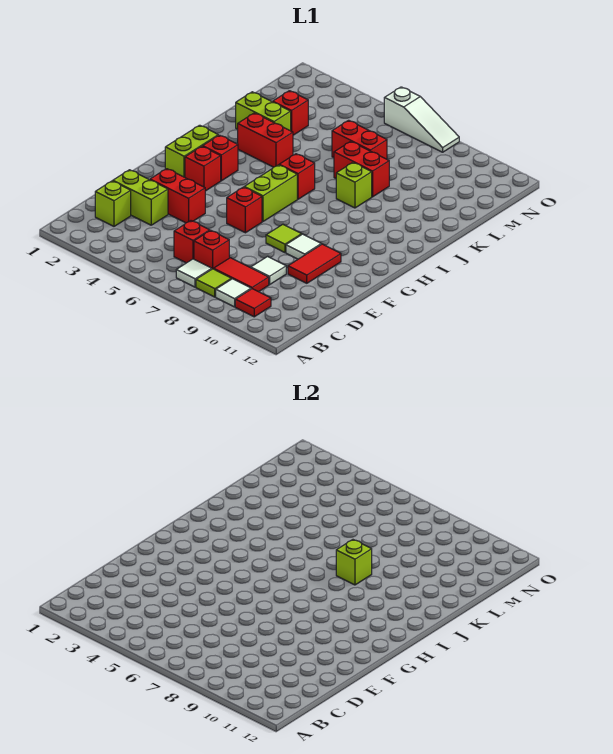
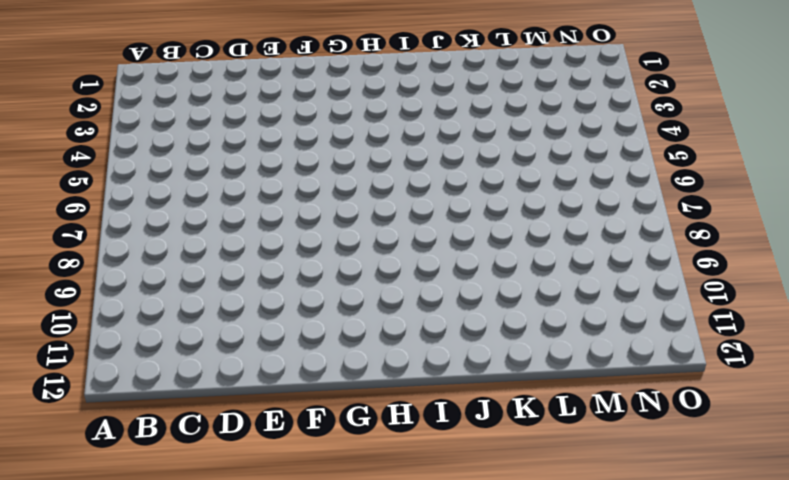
none -> white tile B7 level 1
none -> lime tile B8 level 1
none -> white tile B9 level 1

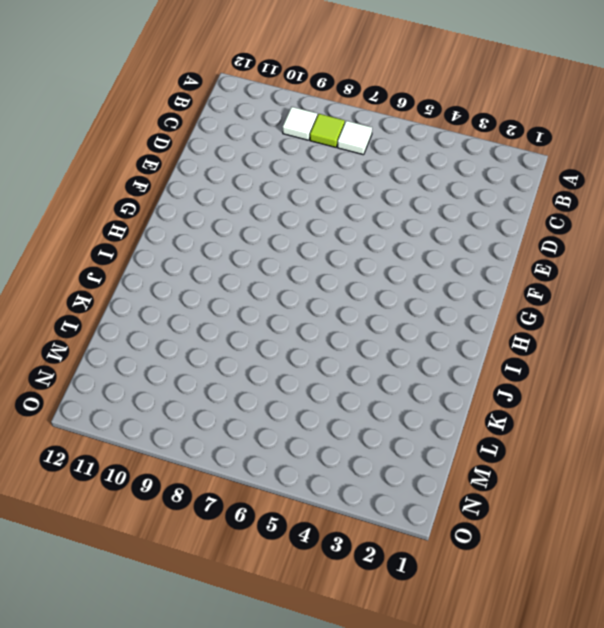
none -> red tile B10 level 1
none -> lime brick C2 level 1
none -> red brick C6 level 1

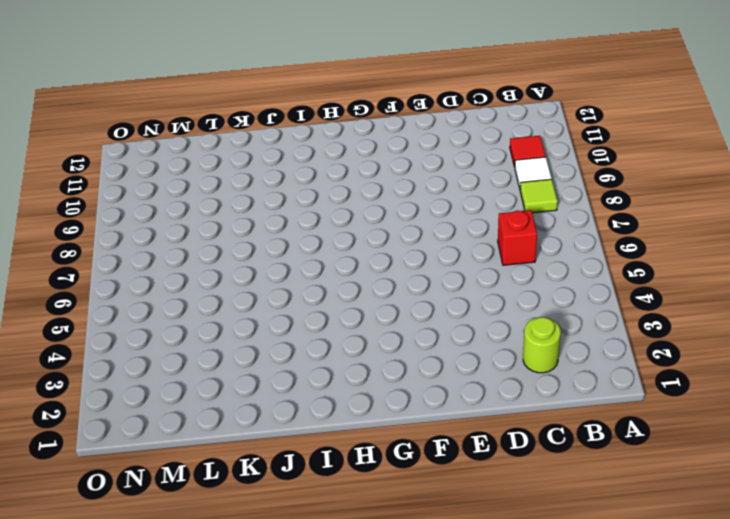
lime round brick C2 level 1 -> lime brick C2 level 1
none -> white tile B7 level 1
none -> red brick C7 level 1
none -> red tile C8:C9 level 1

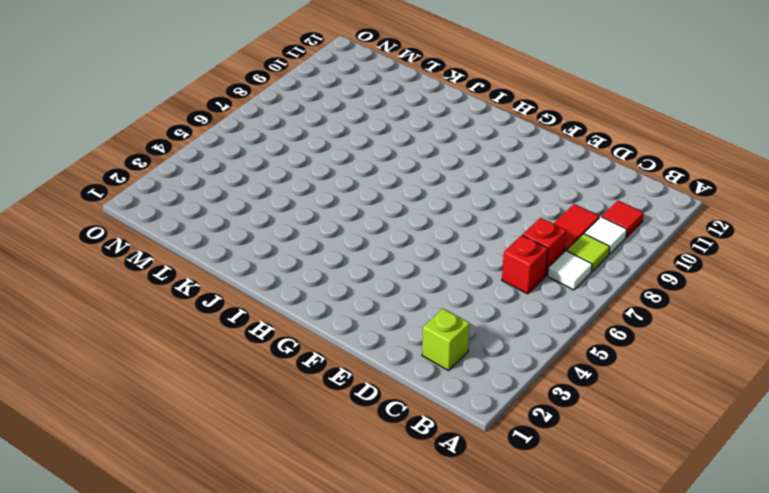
none -> lime brick D2:D3 level 1
none -> white tile D9 level 1
none -> red brick E3:E4 level 1

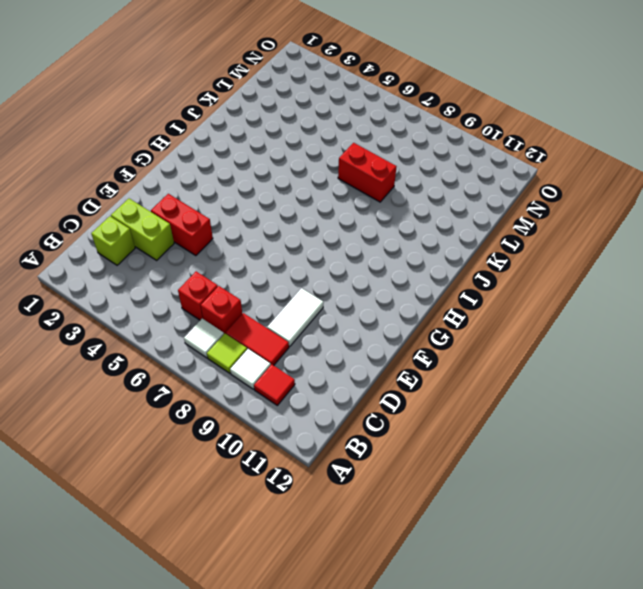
white tile D9:E9 level 1 -> white tile D9 level 1
none -> red tile E10:F10 level 1
none -> red brick F6 level 1
none -> lime tile F8 level 1

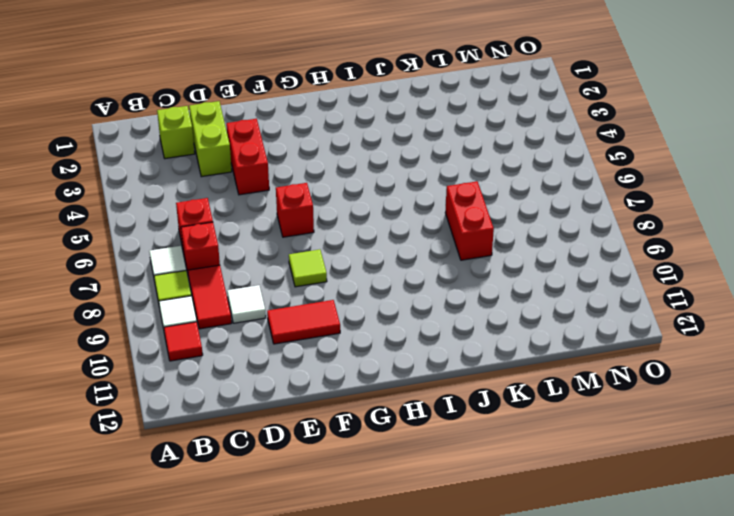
none -> white tile F9 level 1
none -> lime brick G2:H2 level 1
none -> red brick G3 level 1

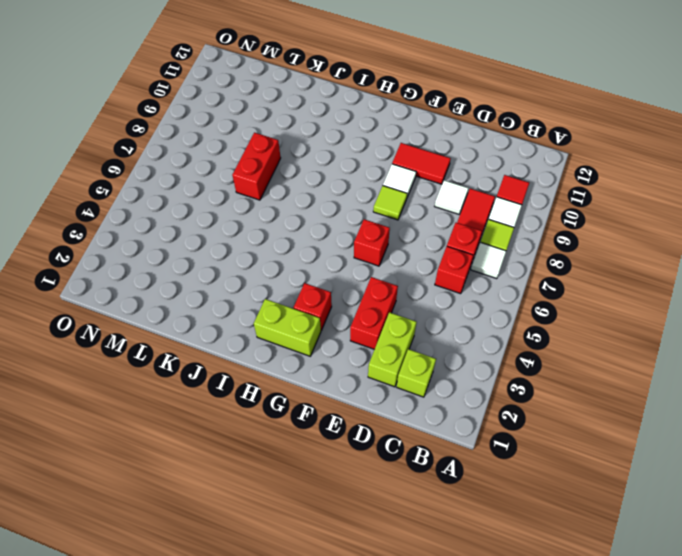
none -> lime brick G6:H6 level 1
none -> red brick H3 level 1
none -> red brick I6 level 1

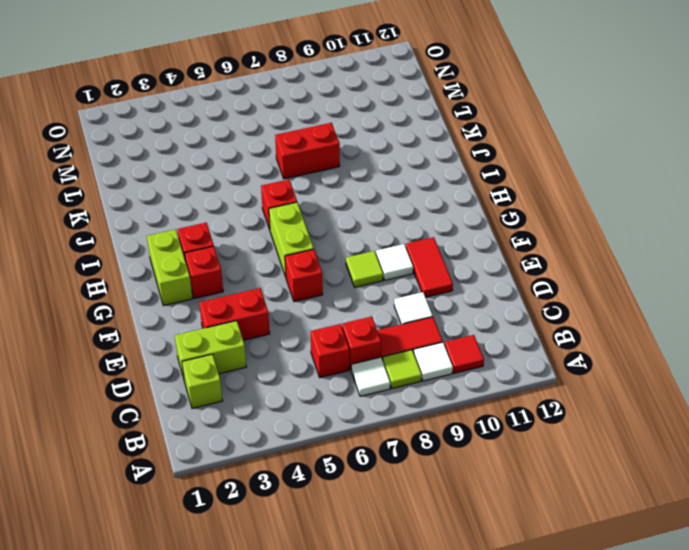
none -> red brick J3:J4 level 1
none -> lime brick J8 level 1
none -> lime brick K2:K3 level 1

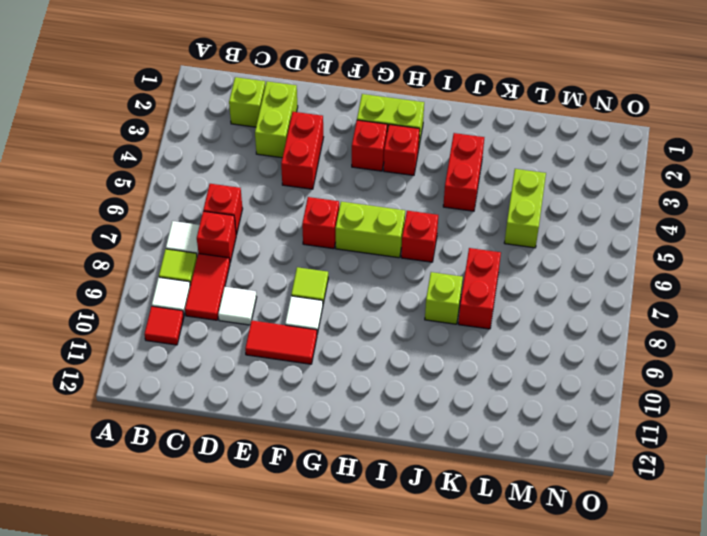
lime brick L4:L5 level 1 -> lime brick K2:K3 level 1
none -> red brick L3 level 1
none -> red brick L6:L7 level 1
none -> white slope O6:O8 level 1 top 6

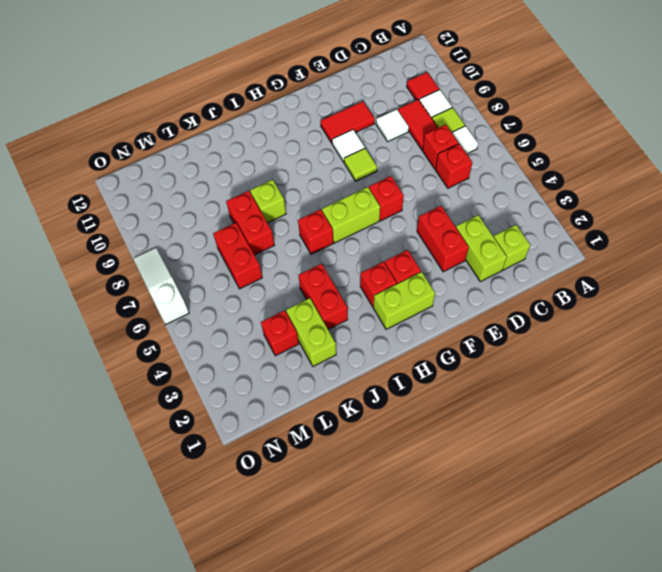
none -> lime brick J8 level 2

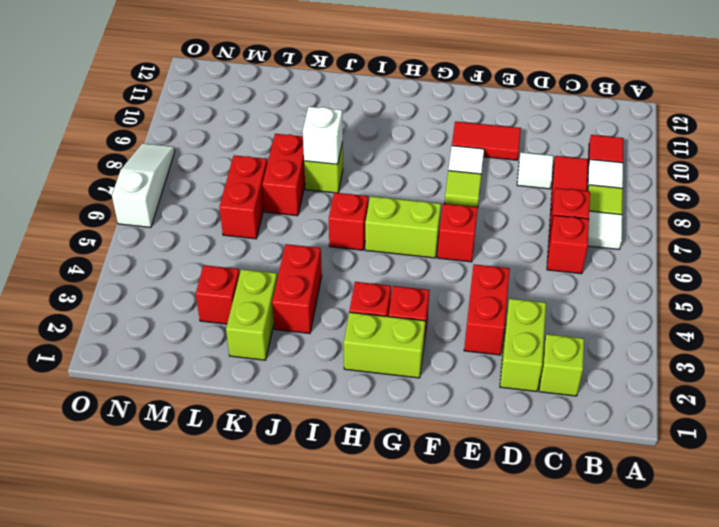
white brick J8 level 2 -> lime brick J8 level 2

